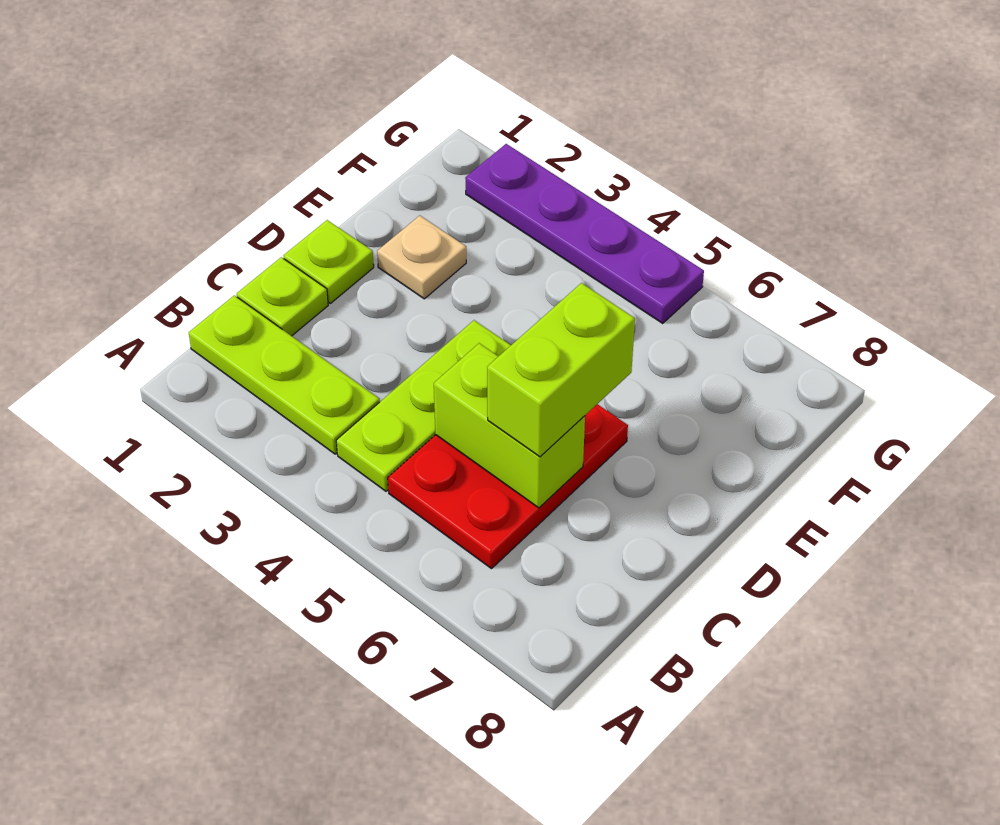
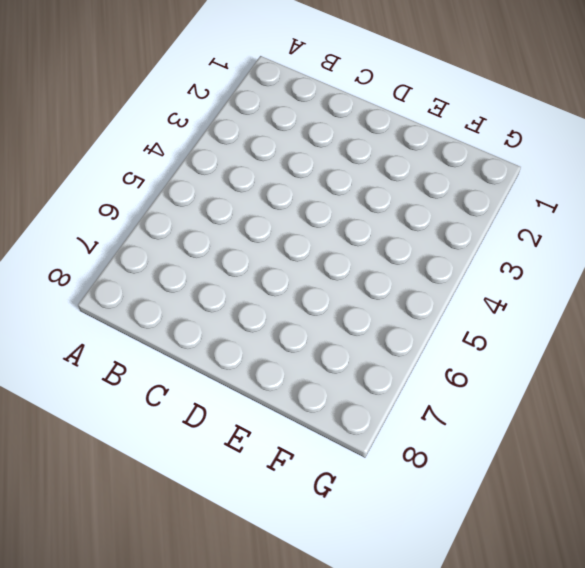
none -> lime plate B1:B3 level 1
none -> lime plate B4:D4 level 1

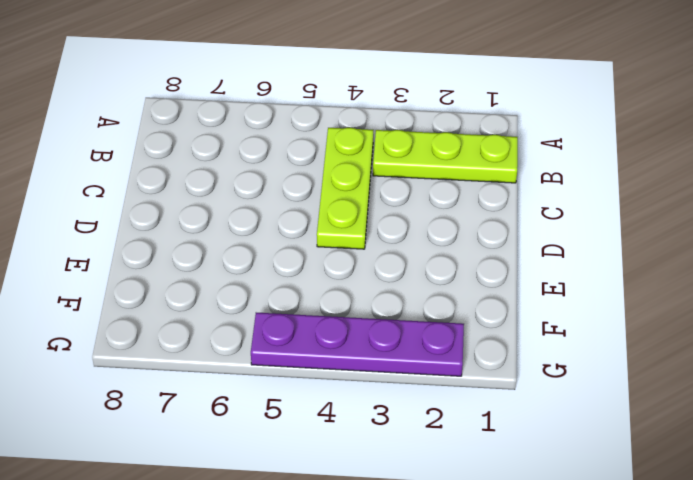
none -> red plate B5:D6 level 1
none -> lime plate C1 level 1

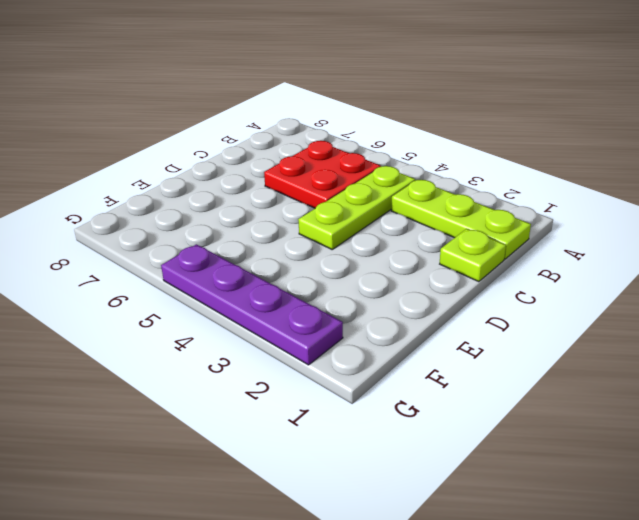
red plate B5:C6 level 1 -> red plate B5:D6 level 1
none -> lime plate D1 level 1
none -> tan plate E2 level 1

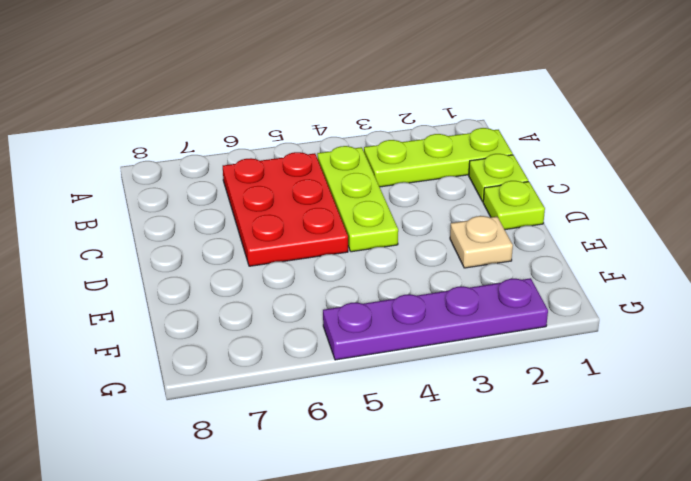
none -> lime brick C5:C6 level 2
none -> lime brick C6:D6 level 3

